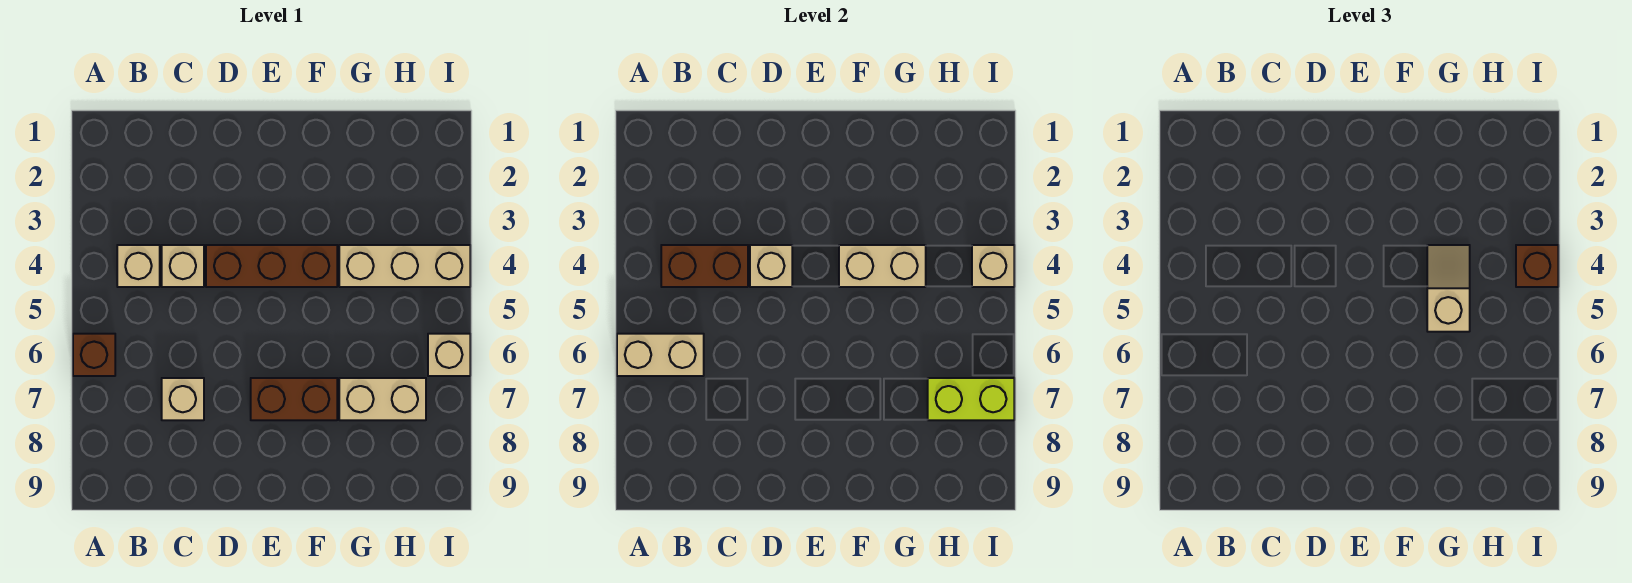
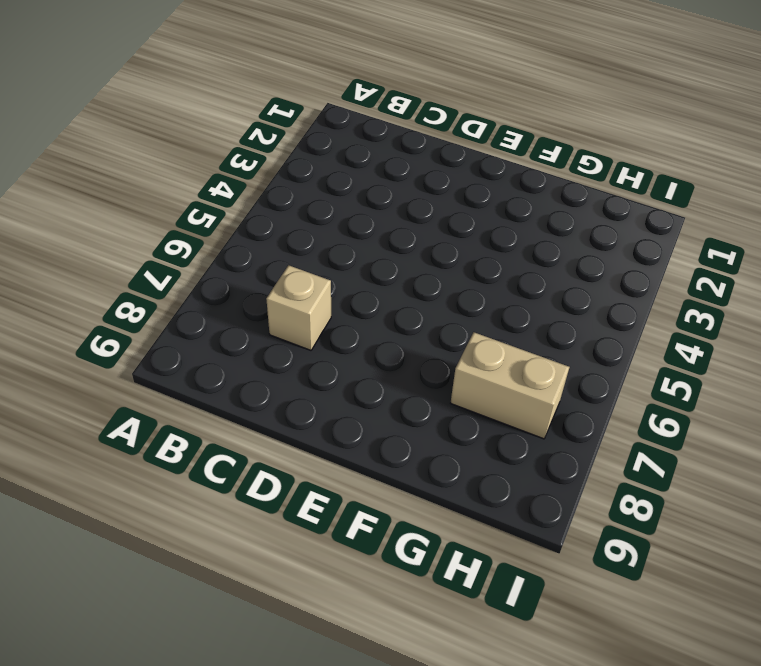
none -> brown brick A6 level 1
none -> tan brick B4 level 1
none -> tan brick C4 level 1

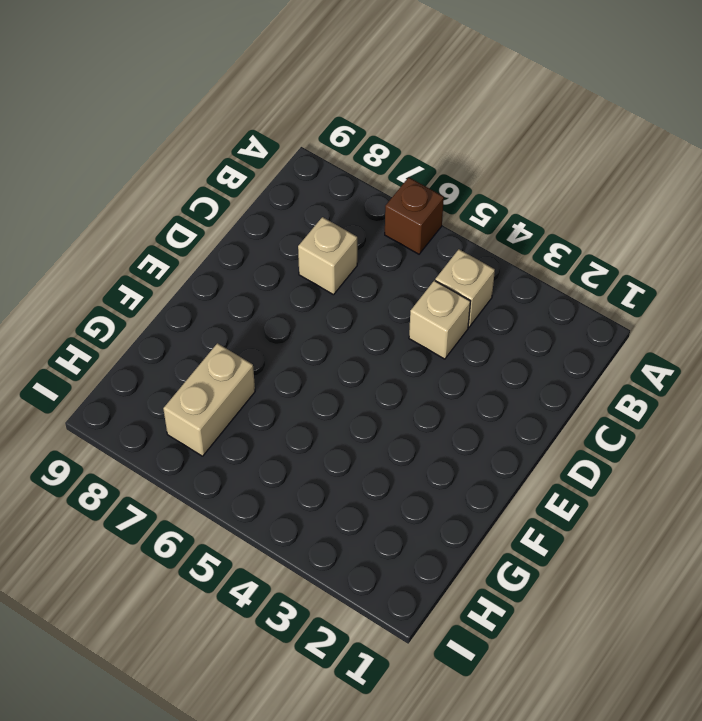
none -> brown brick D4:F4 level 1
none -> brown brick E7:F7 level 1
none -> tan brick G4:I4 level 1

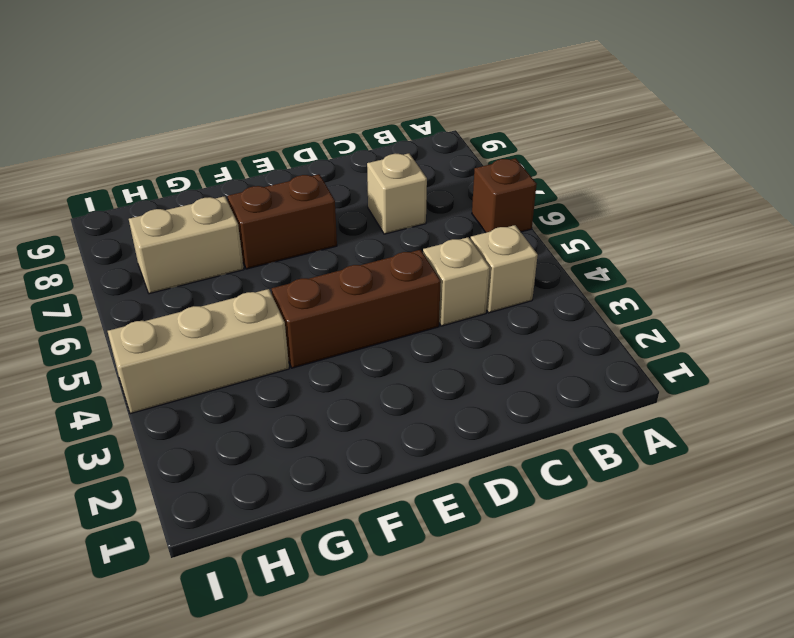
none -> tan brick I6 level 1
none -> tan brick A6:B6 level 2
none -> brown brick B4:C4 level 2

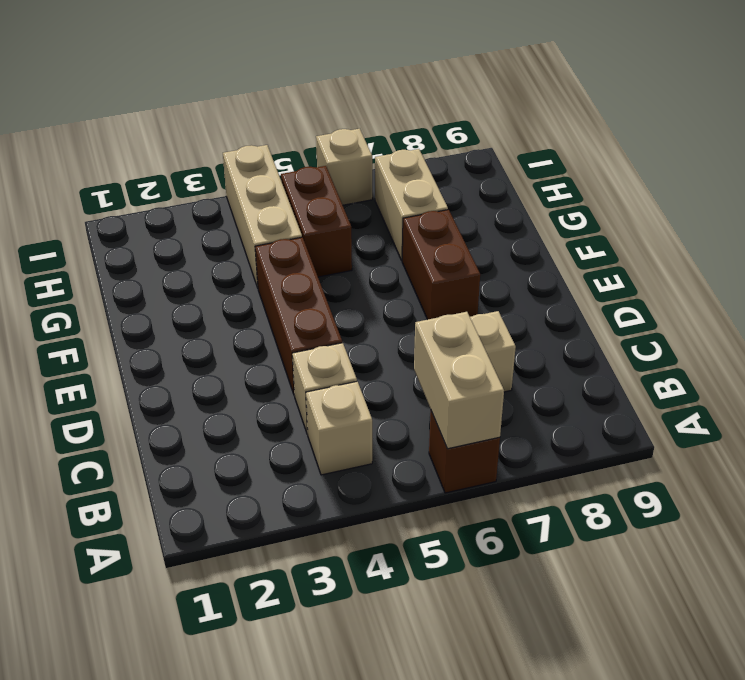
brown brick G5:H5 level 1 -> brown brick B4:C4 level 2
none -> tan brick D4 level 2
none -> tan brick F4:G4 level 2
none -> lime brick H7:I7 level 2

